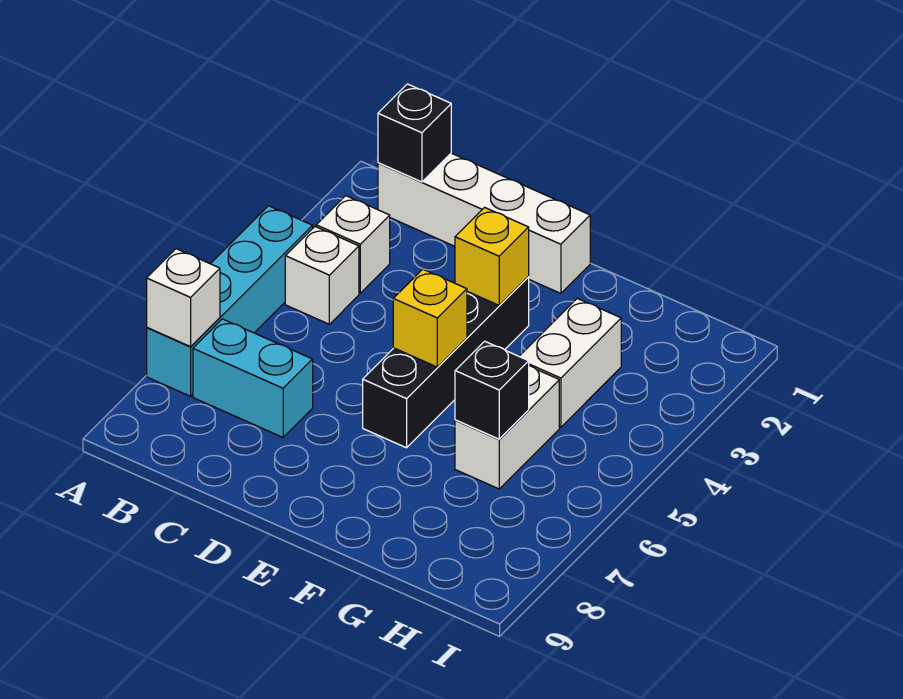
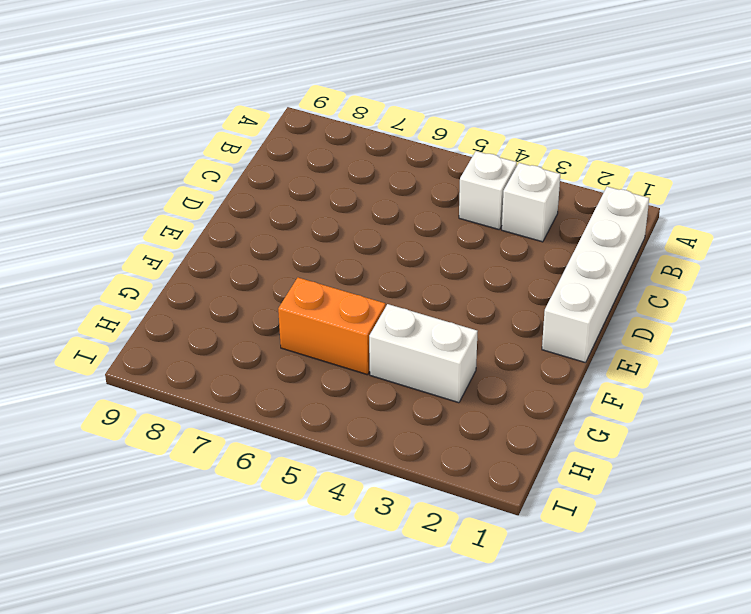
orange brick G5:G6 level 1 -> white brick G5:G6 level 1
none -> cyan brick A4:A7 level 1
none -> cyan brick B7:C7 level 1
none -> black brick E3:E6 level 1

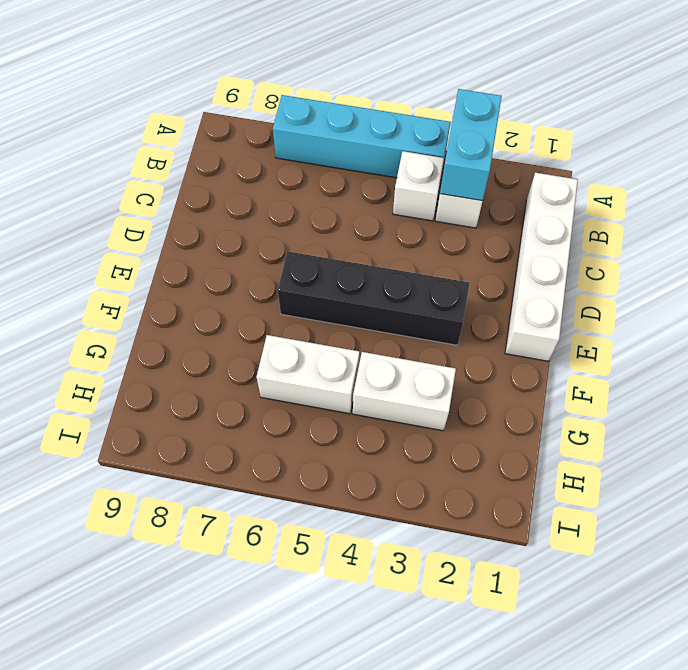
cyan brick A3:B3 level 2 -> cyan brick B7:C7 level 1
none -> white brick A7 level 2
none -> black brick B1 level 2
none -> yellow brick E3 level 2

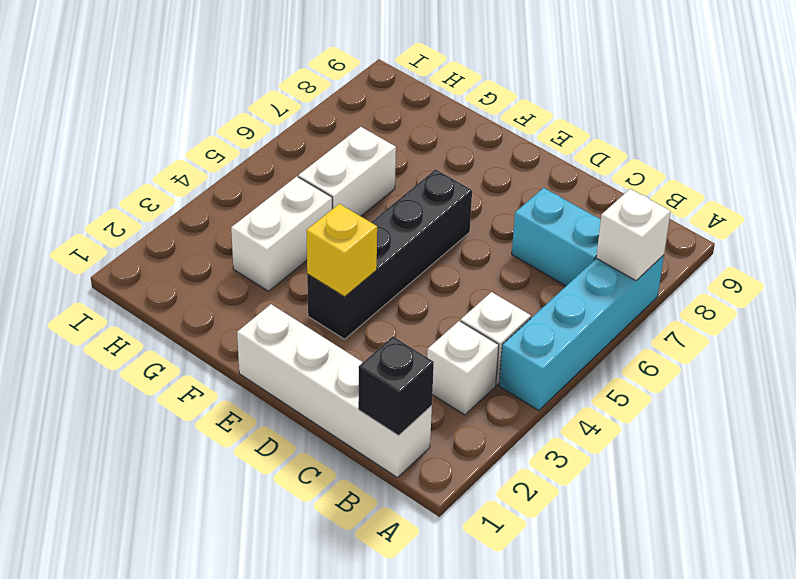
none -> yellow brick E5 level 2
none -> black brick G6 level 2

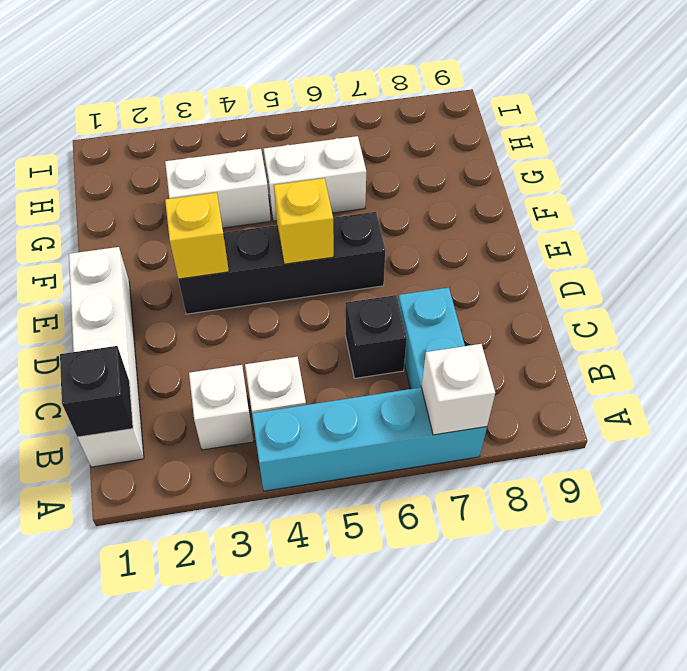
black brick C6 level 1 -> black brick G6 level 2

